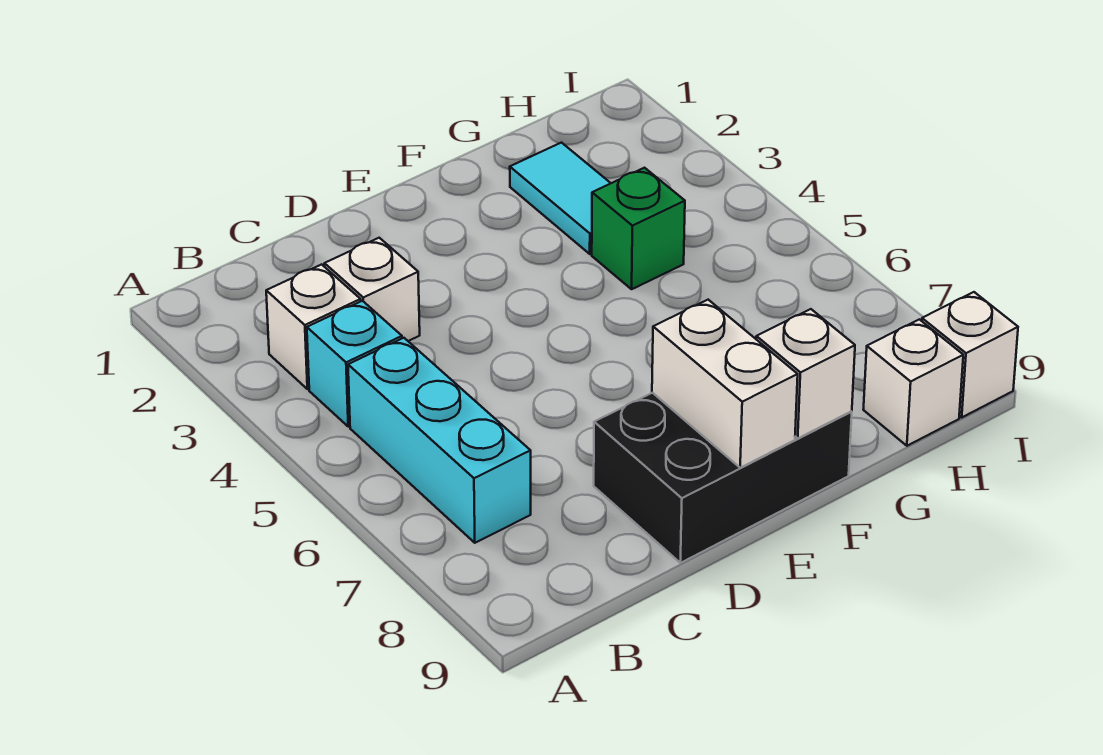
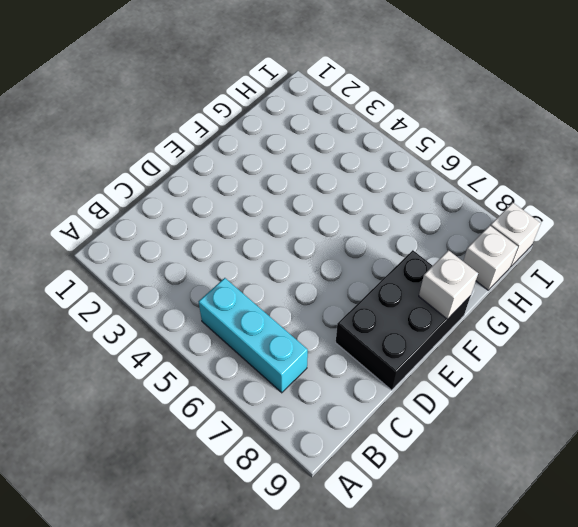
none -> white brick B3 level 1
none -> cyan brick B4 level 1

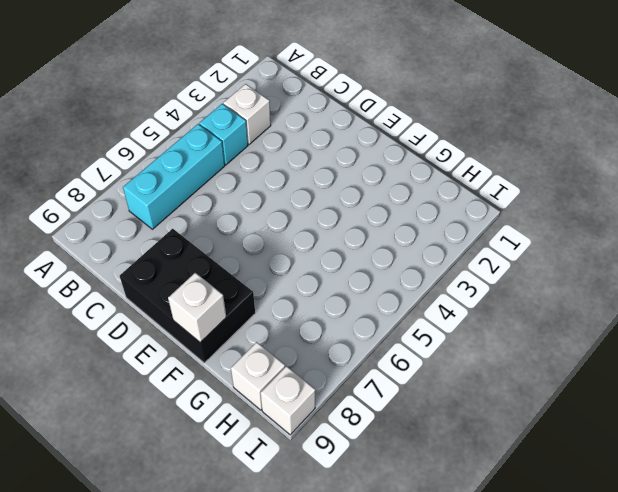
none -> white brick C3 level 1
none -> cyan tile G2:G3 level 1

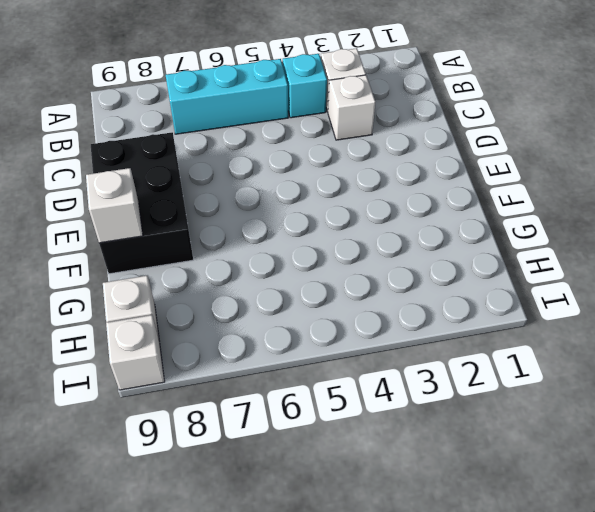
none -> cyan tile G2:G3 level 1
none -> green brick G4 level 1

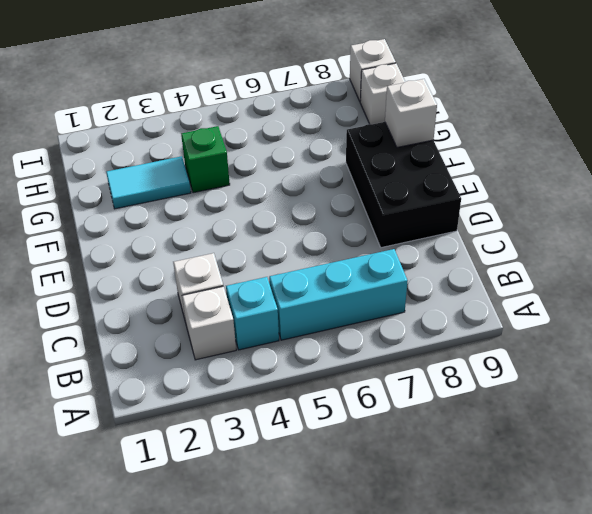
none -> white brick E8:E9 level 2

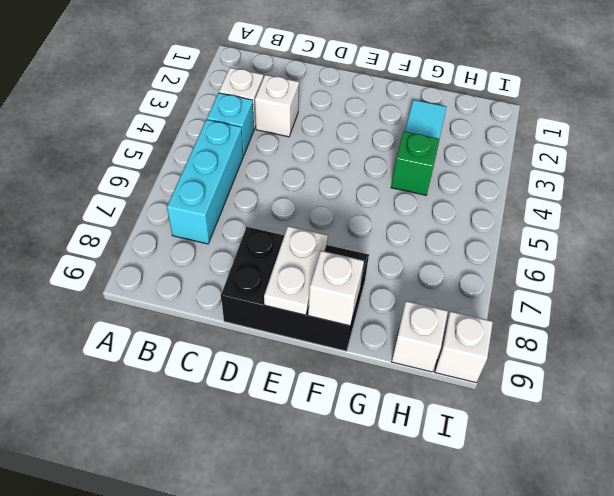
white plate E8:E9 level 2 -> white brick E8:E9 level 2

